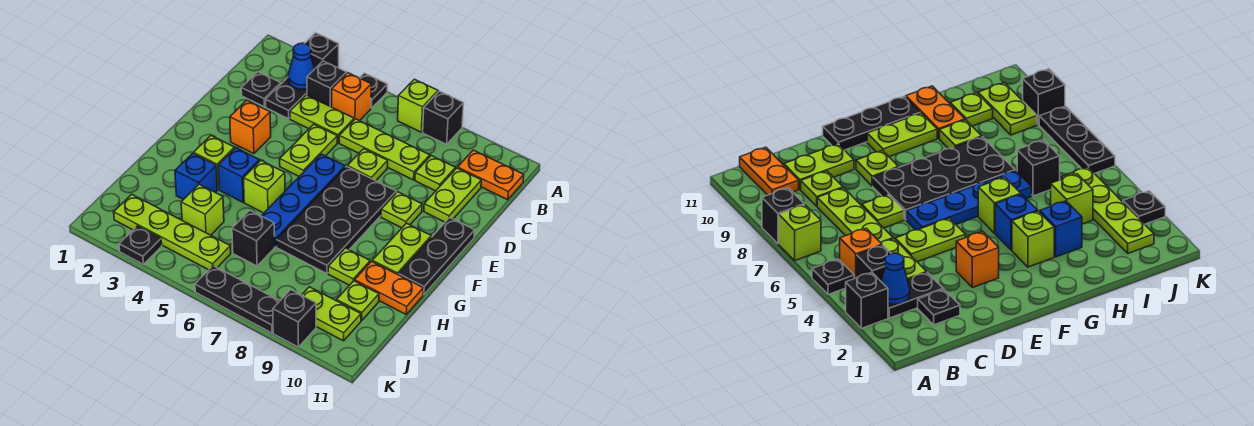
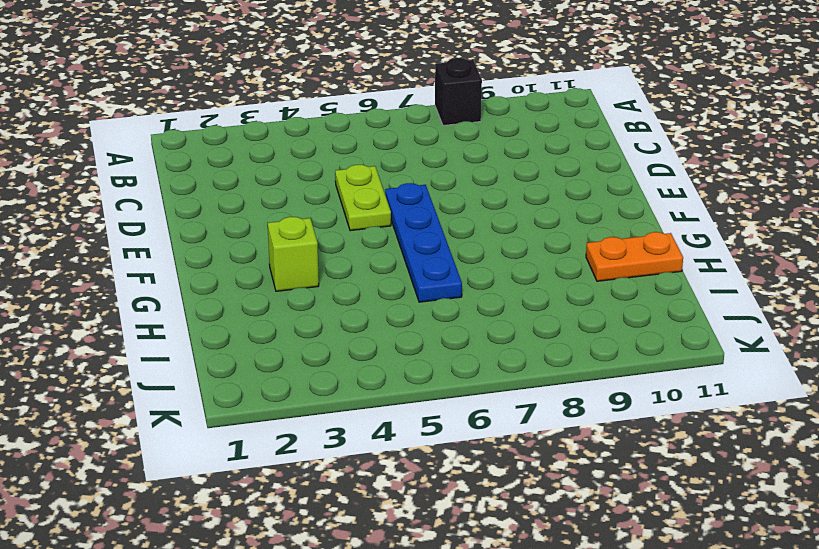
none -> black brick A3 level 1
none -> black plate A5 level 1
none -> lime brick A7 level 1
none -> black plate B3:C3 level 1

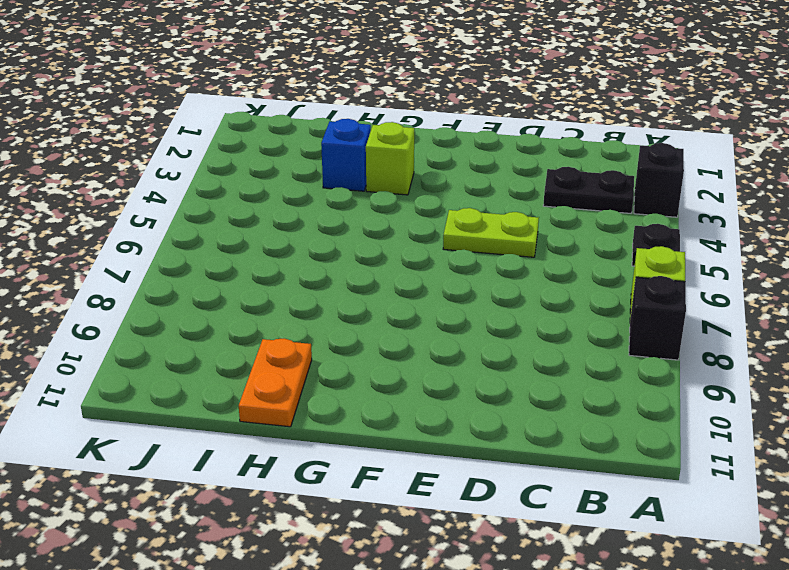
none -> black brick B4 level 1
none -> orange brick B5 level 1
none -> orange plate B10:B11 level 1
none -> black plate C2 level 1

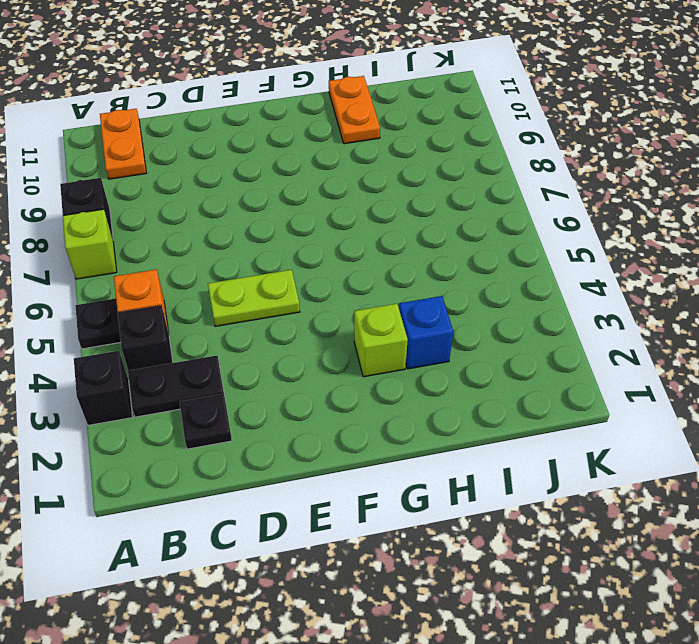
none -> lime plate C4:C5 level 1
none -> lime plate C6:C8 level 1
none -> lime plate C9 level 1
none -> lime plate C10:D10 level 1

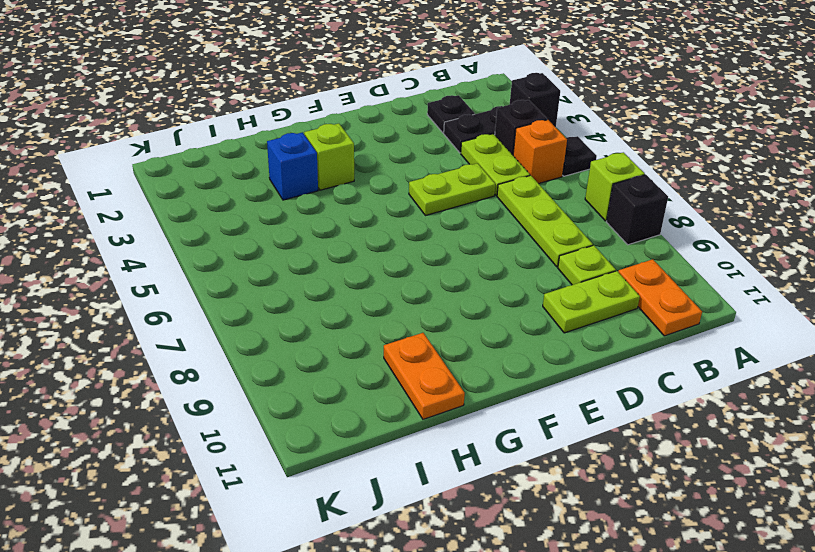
none -> lime plate D7 level 1
none -> orange brick E3 level 1
none -> blue plate E6:H6 level 1
none -> black plate E7:H8 level 1

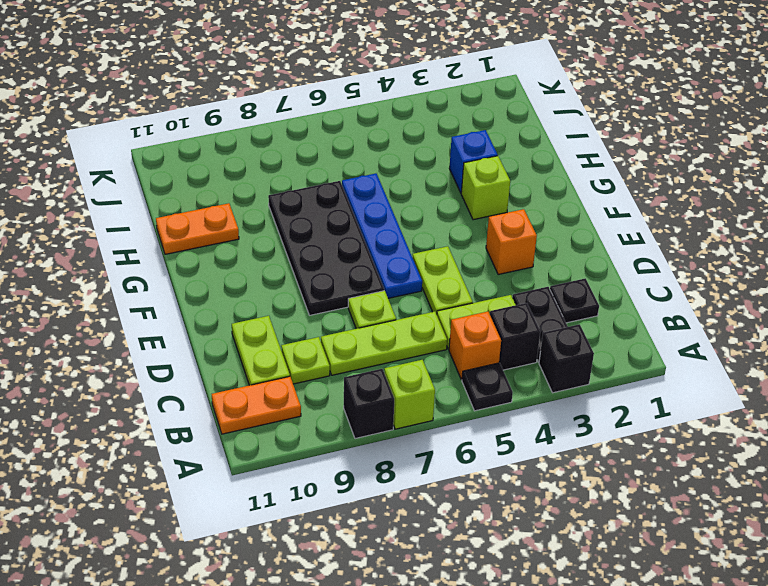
none -> lime plate E9 level 1
none -> black plate E11:G11 level 1
none -> lime plate F10:G10 level 1
none -> blue brick G4 level 1

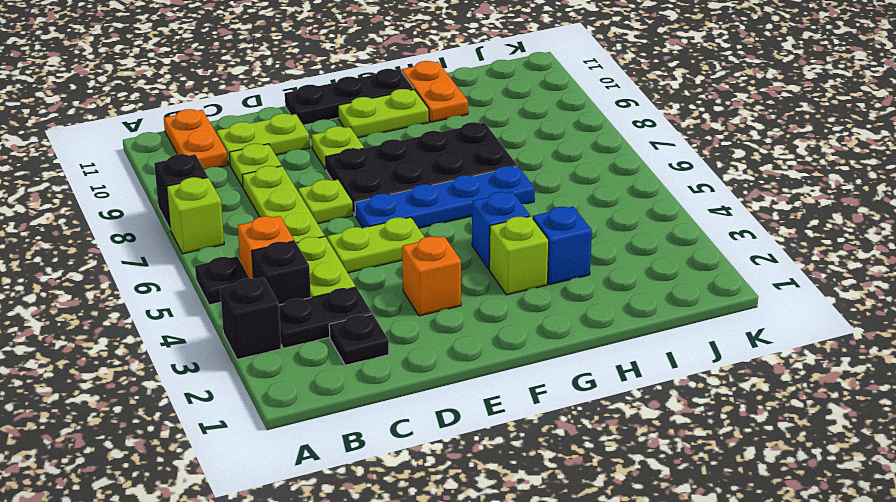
none -> lime brick G5 level 1
none -> lime plate H9 level 1
none -> lime brick I4 level 1
none -> black brick I6 level 1

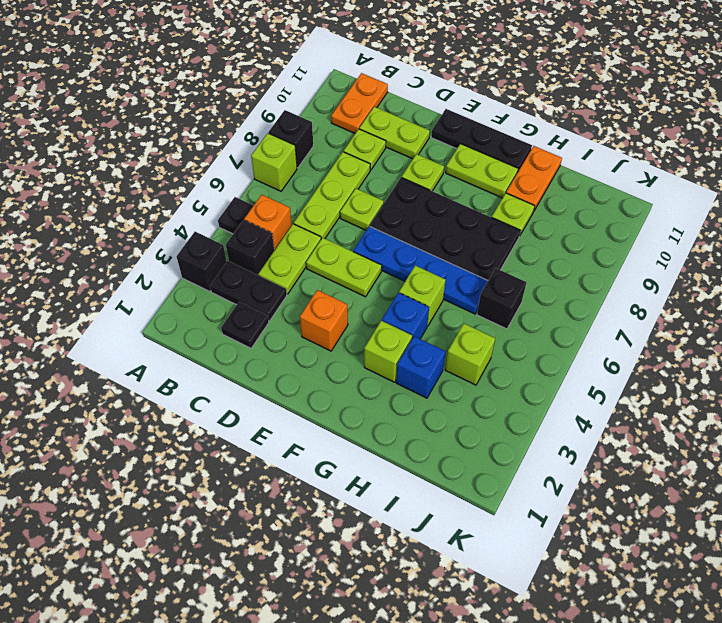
none -> lime plate I10 level 1
none -> lime plate J2:J5 level 1
none -> lime plate J9:J10 level 1
none -> black plate K3 level 1

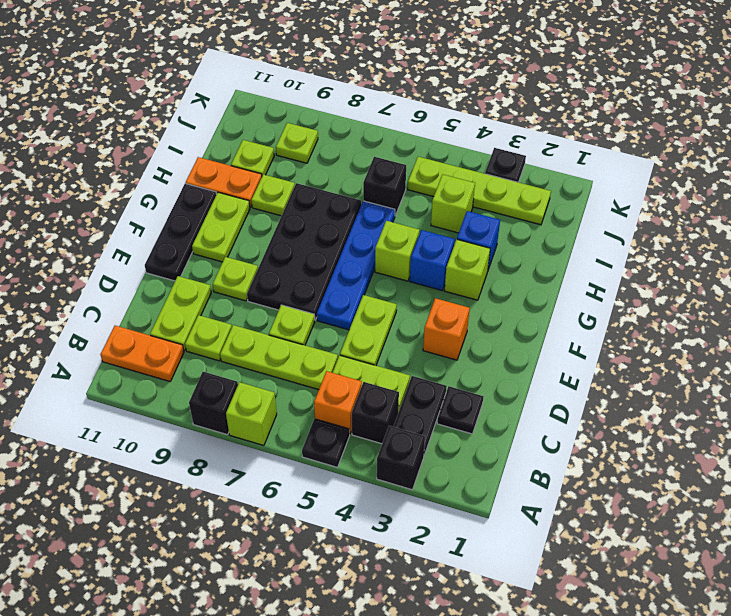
lime plate J9 level 1 -> lime plate J9:J10 level 1
none -> black plate K6:K8 level 1
none -> black brick K9 level 1
none -> blue cone B3 level 2

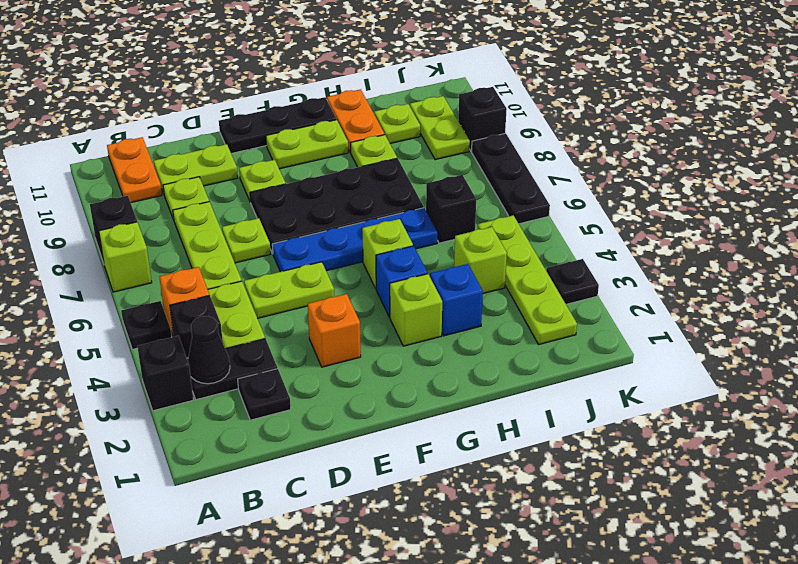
black cone B3 level 2 -> blue cone B3 level 2

